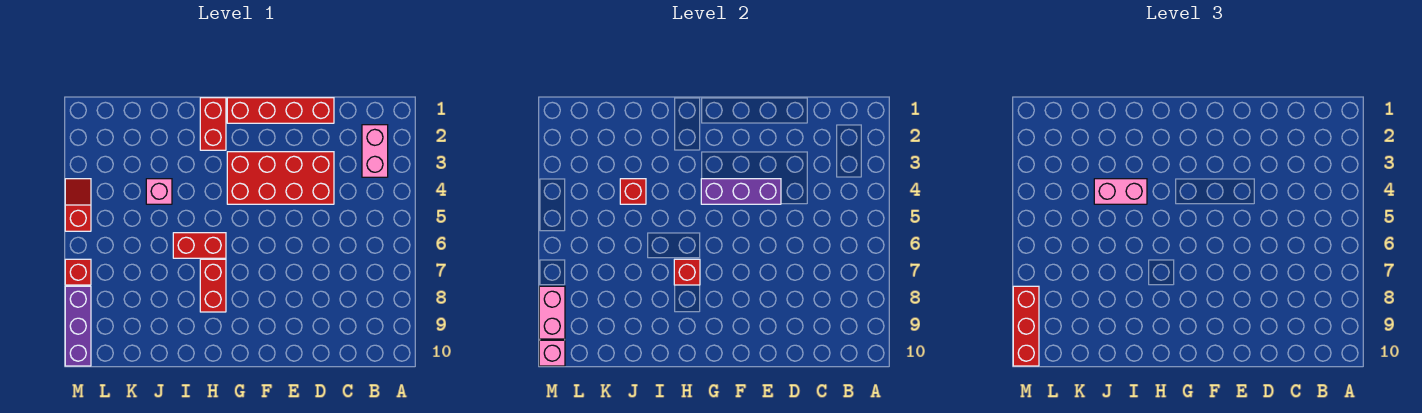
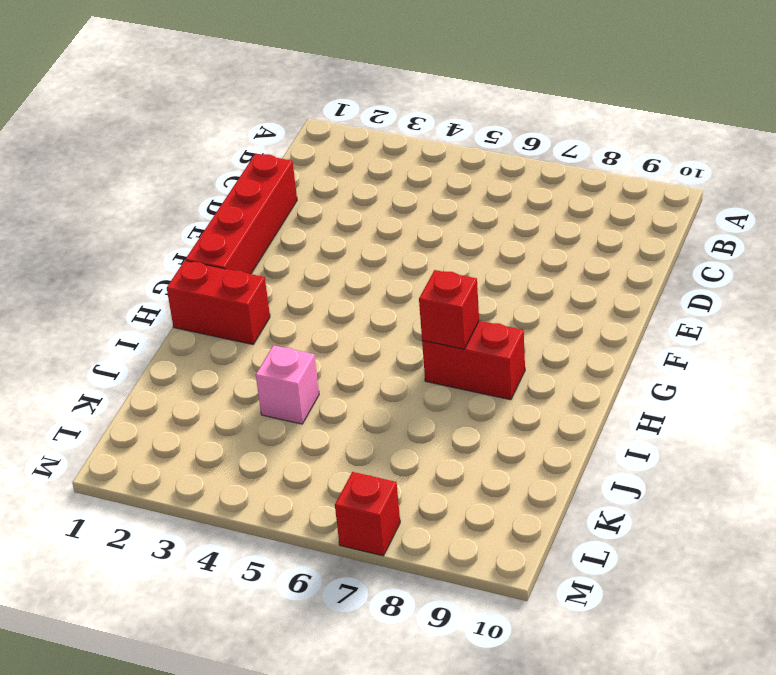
none -> pink brick B2:B3 level 1
none -> red brick D3:G4 level 1
none -> red brick H6:I6 level 1

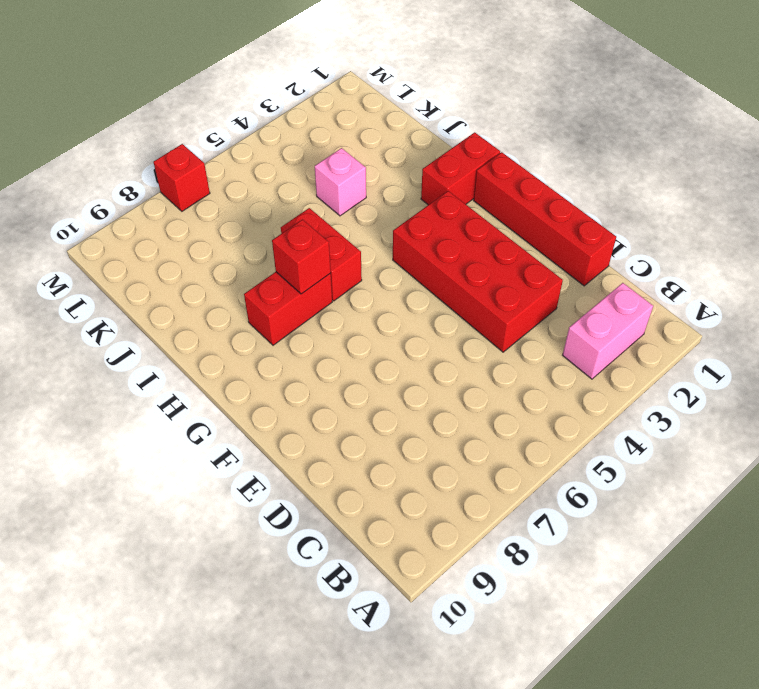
none -> red slope M4:M5 level 1 top 5
none -> purple brick M8:M10 level 1
none -> purple brick E4:G4 level 2

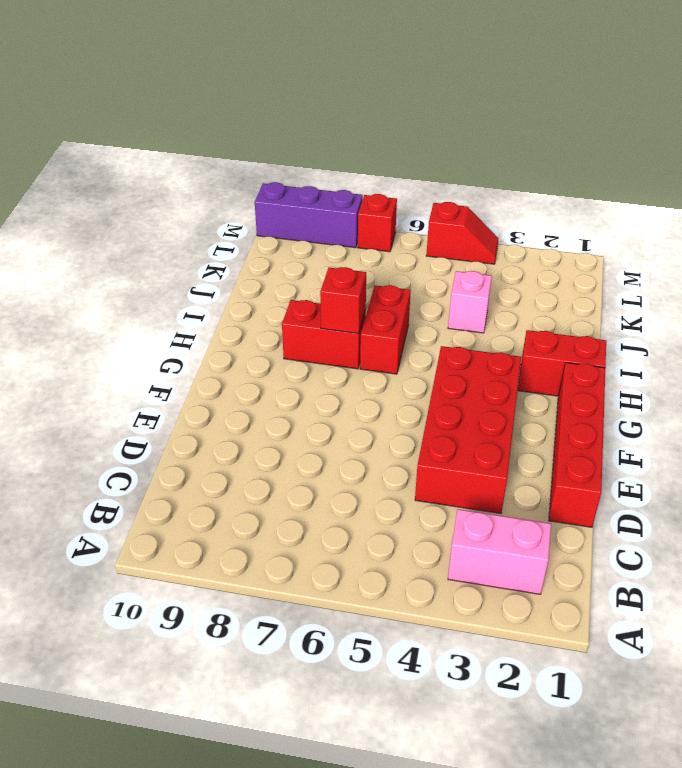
none -> purple brick E4:G4 level 2
none -> red brick J4 level 2
none -> pink brick M8:M9 level 2

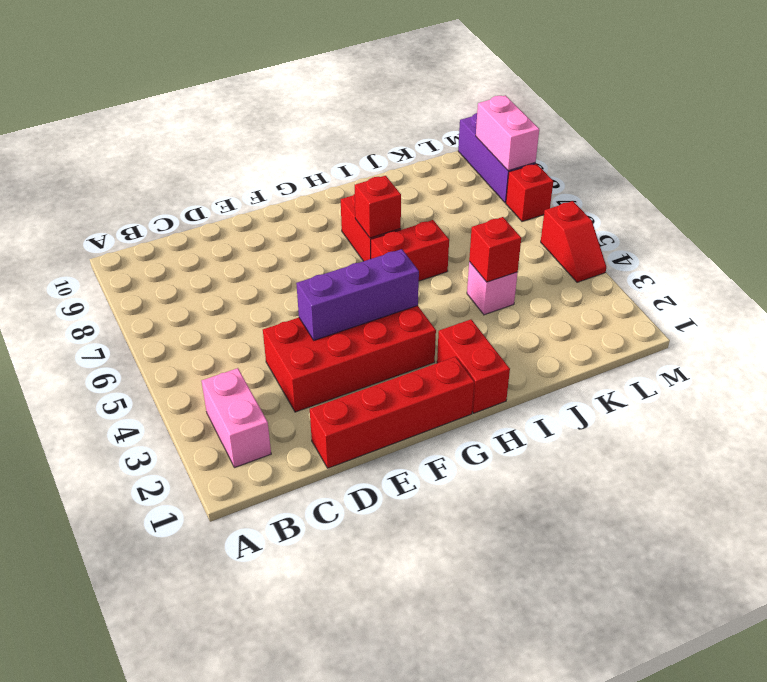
none -> pink brick M10 level 2
none -> pink brick I4:J4 level 3
none -> red brick M8:M10 level 3

